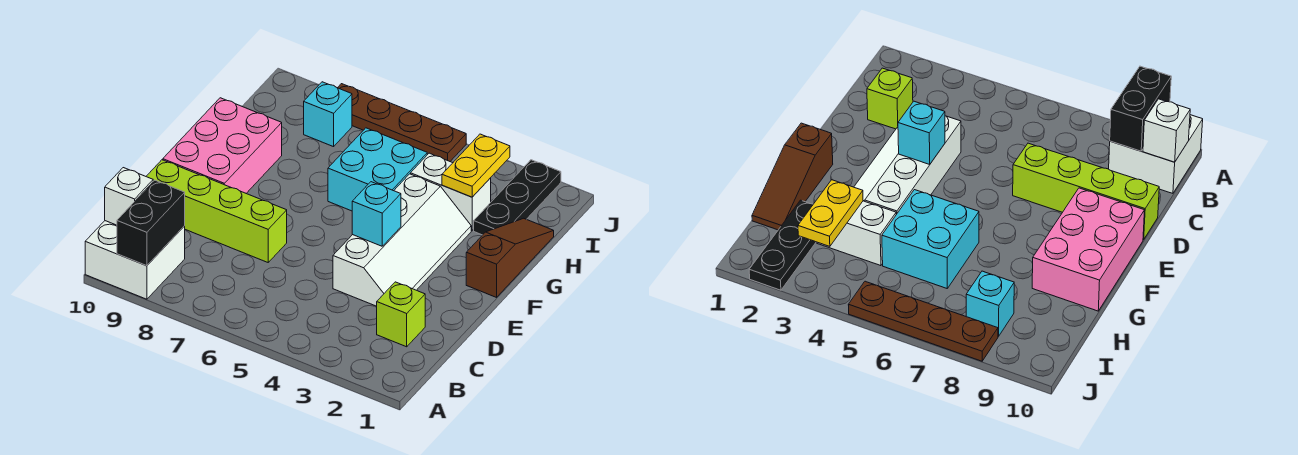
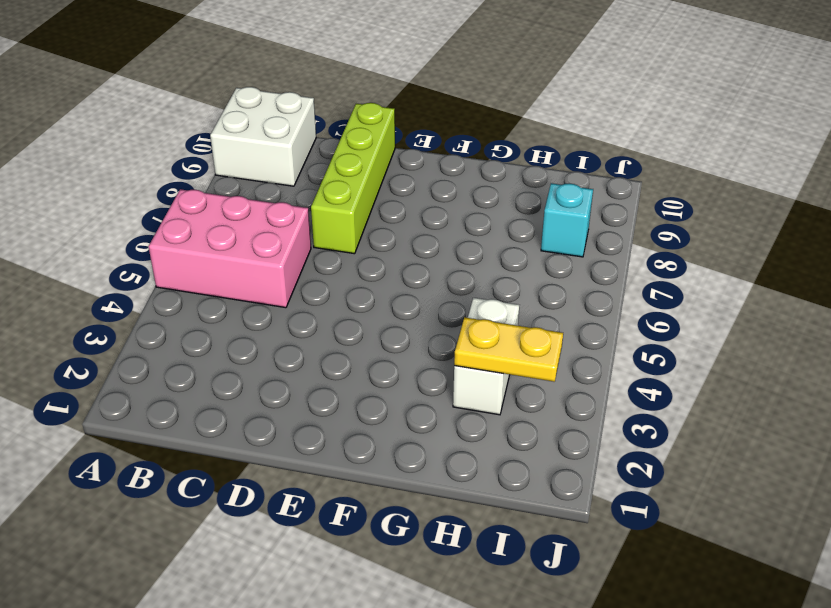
pink brick A5:C6 level 1 -> pink brick E9:G10 level 1
none -> lime brick C2 level 1
none -> white slope D3:G4 level 1 top 4
none -> brown slope F1:H1 level 1 top F

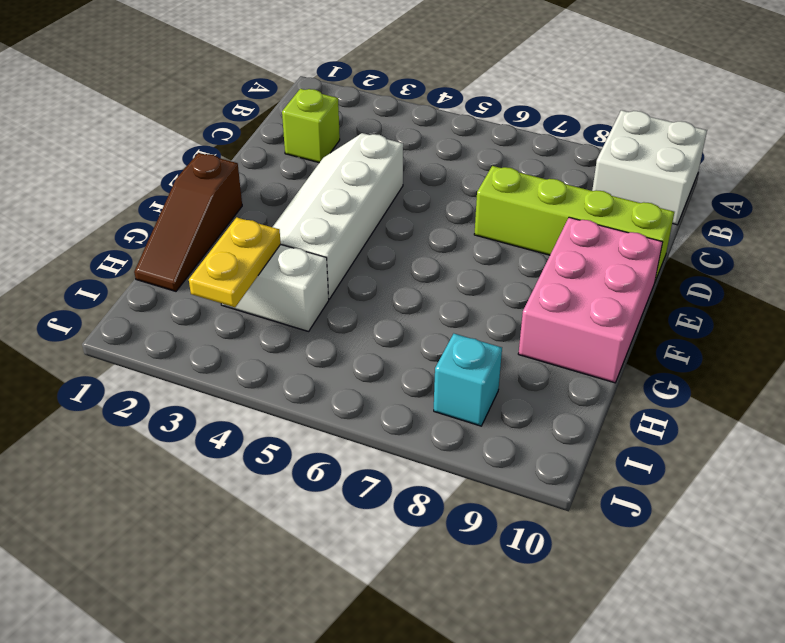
none -> cyan brick G5:H6 level 1
none -> black plate H2:J2 level 1
none -> brown plate J5:J8 level 1

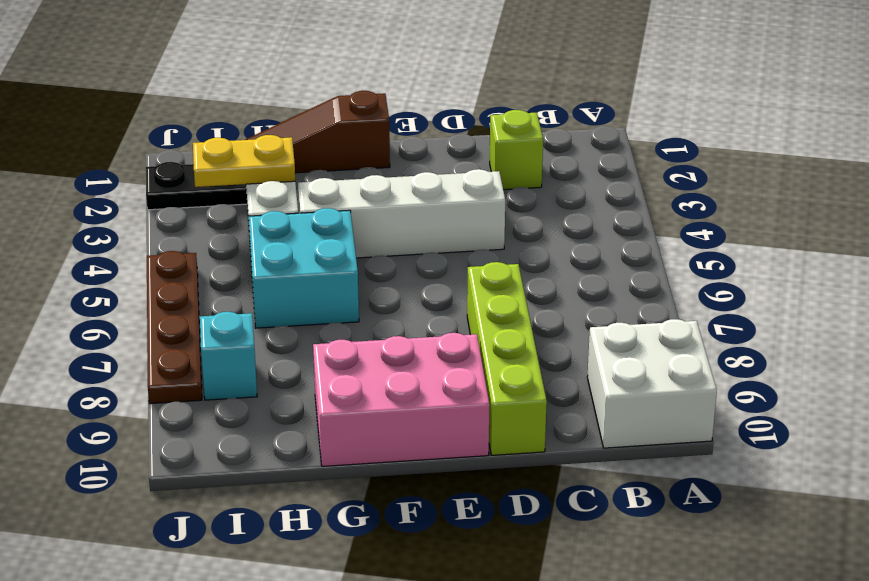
none -> black brick A9:B9 level 2
none -> white brick B10 level 2
none -> cyan brick E4 level 2

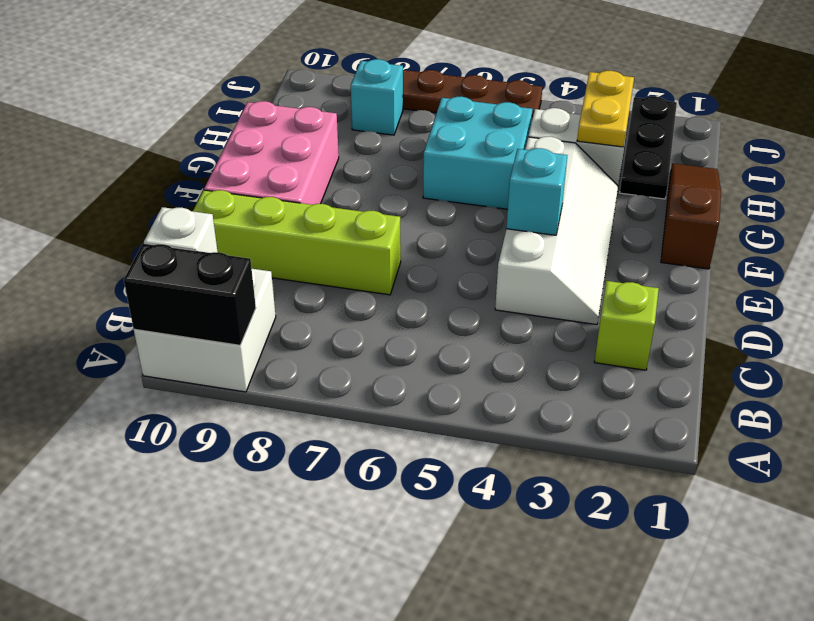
black brick A9:A10 level 2 -> black brick A9:B9 level 2

